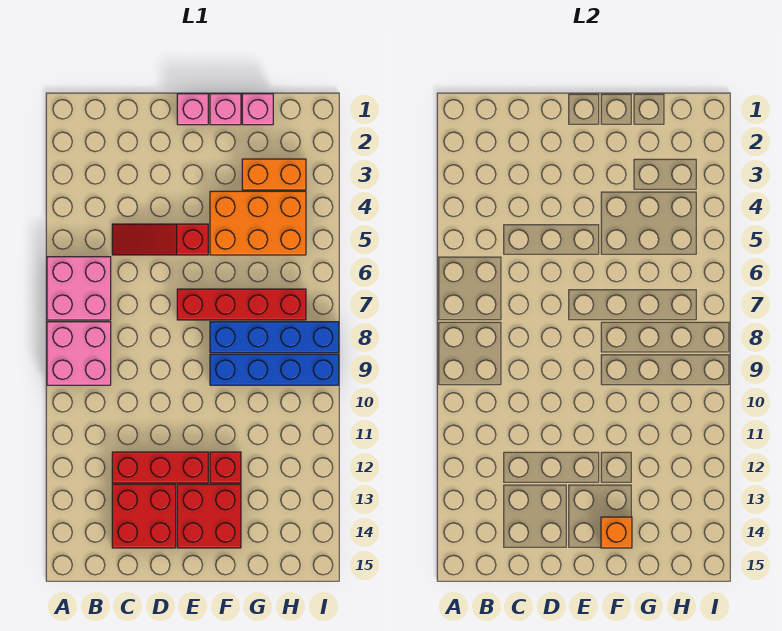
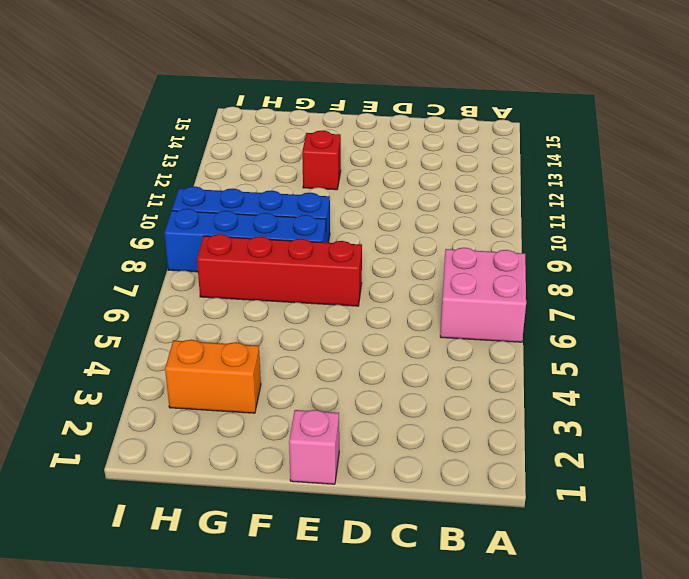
none -> pink brick A8:B9 level 1
none -> red slope C5:E5 level 1 top E
none -> red brick C12:E12 level 1

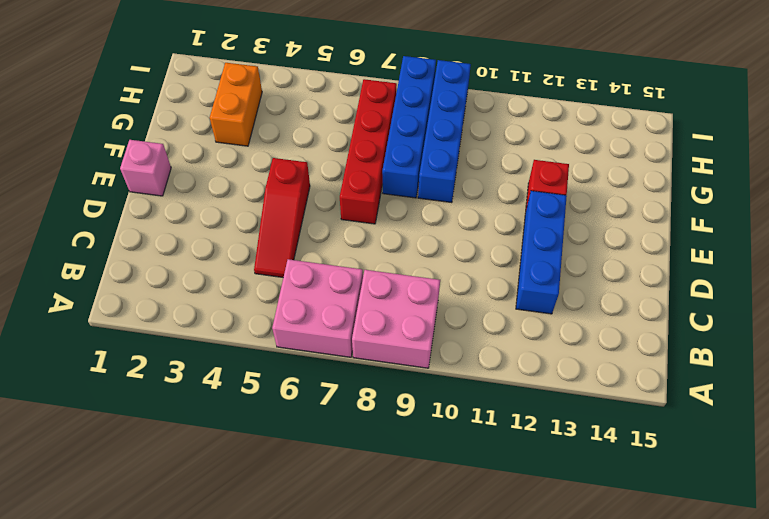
blue brick C12:E12 level 1 -> red brick C12:E12 level 1
none -> red brick C13:D14 level 1
none -> red brick E13:F14 level 1
none -> pink brick F1 level 1

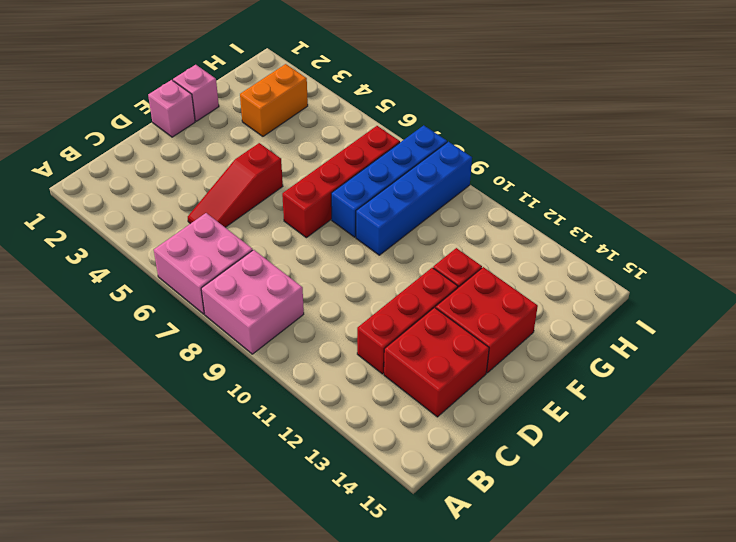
none -> orange brick F4:H5 level 1
none -> pink brick G1 level 1
none -> orange brick F14 level 2

